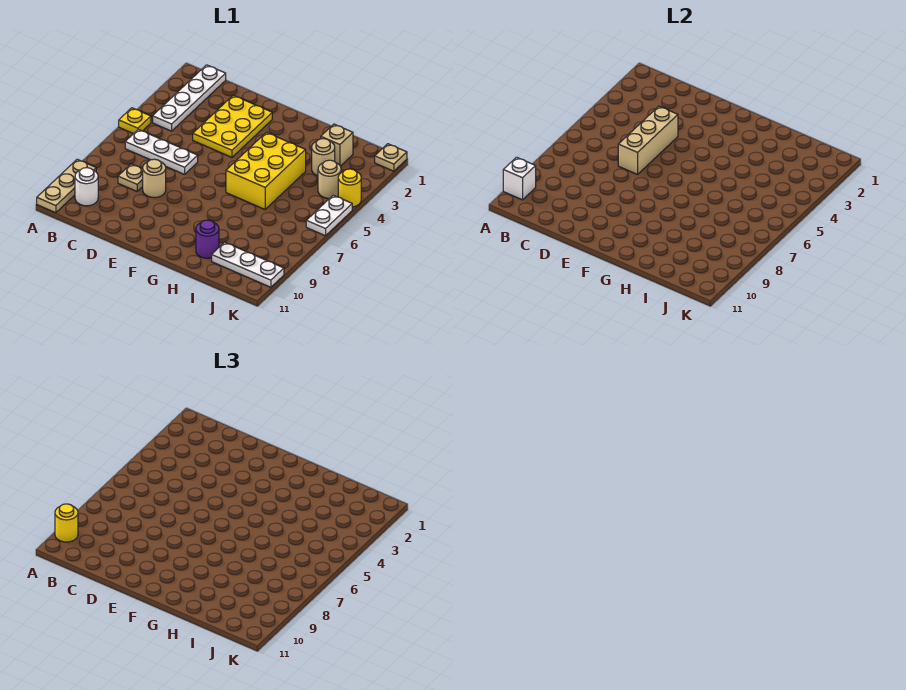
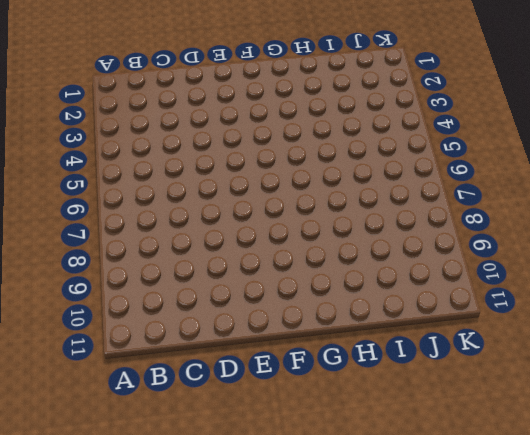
none -> yellow plate A5 level 1
none -> tan plate A9:A11 level 1
none -> white plate B1:B4 level 1

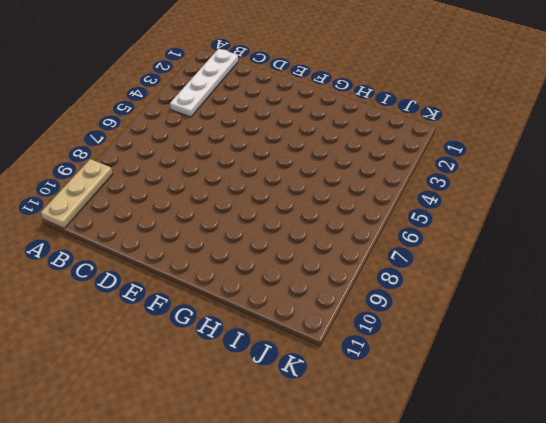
none -> yellow plate A5 level 1
none -> white plate B6:D6 level 1
none -> white round brick B10 level 1

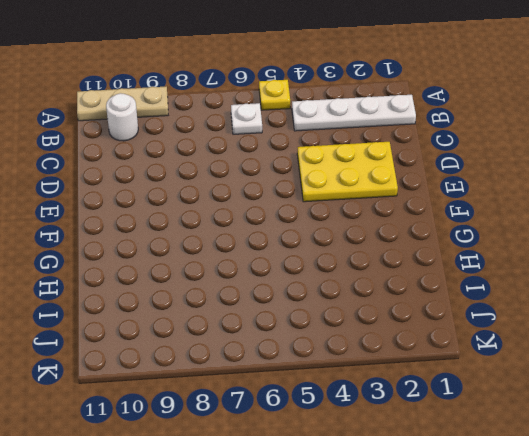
white plate B6 level 1 -> white plate B6:D6 level 1
none -> tan plate C8 level 1
none -> tan round brick D8 level 1
none -> yellow brick G4:H6 level 1

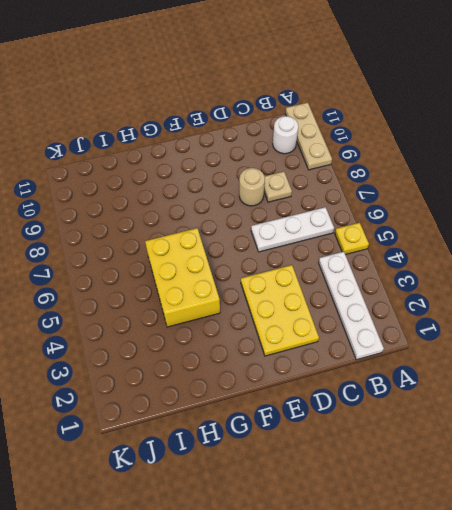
none -> purple round brick H10 level 1
none -> tan brick I2 level 1
none -> tan round brick I3 level 1

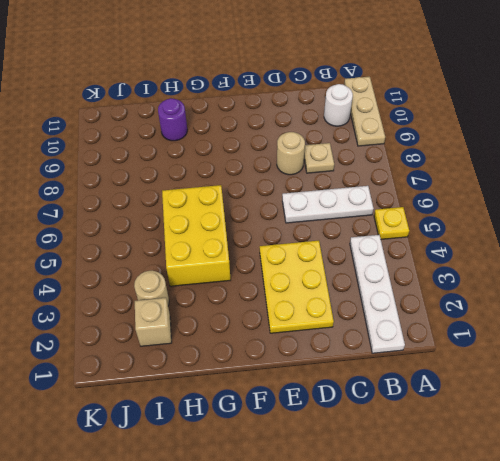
none -> white plate I10:K10 level 1
none -> tan round brick J4 level 1
none -> tan plate K1 level 1

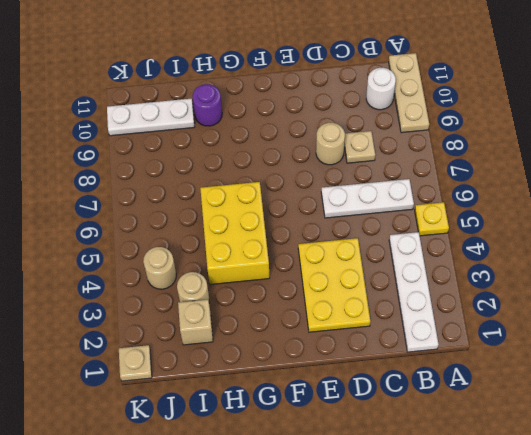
none -> yellow round brick K4 level 1
none -> white plate K5:K6 level 1
none -> white brick A10 level 2

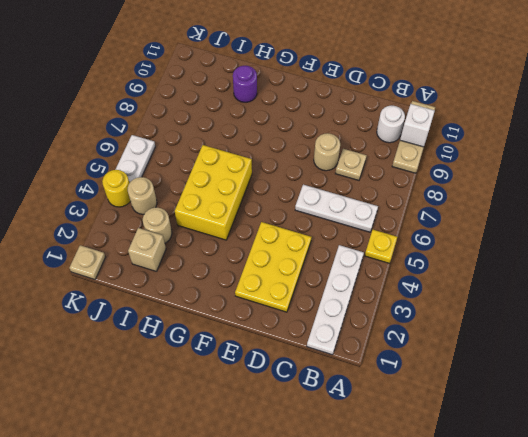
none -> white plate I10:K10 level 1
none -> tan brick D4:D6 level 2
none -> yellow round brick A10 level 3

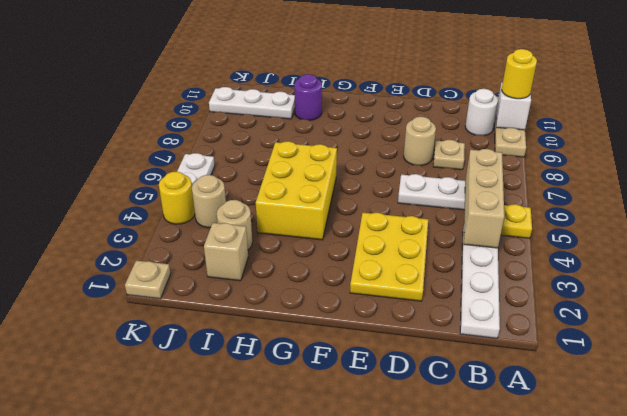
tan brick B4:B6 level 2 -> tan brick D4:D6 level 2

